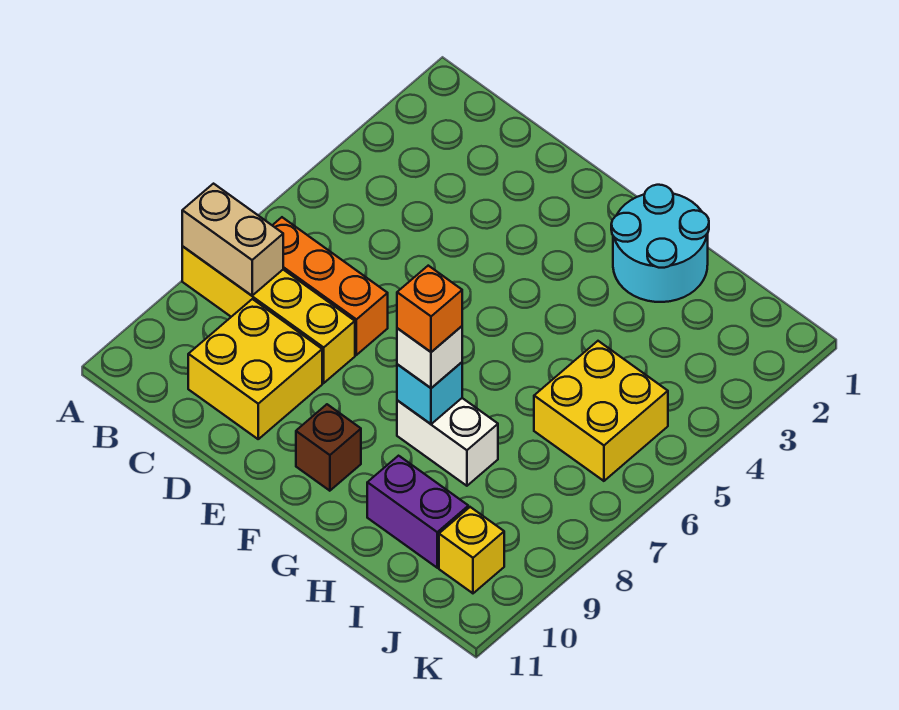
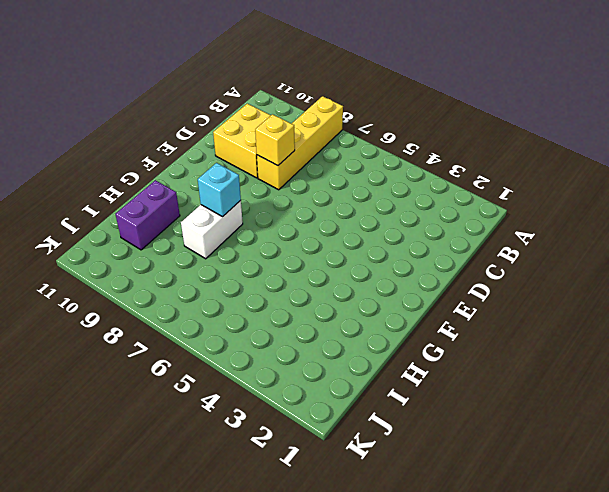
yellow brick D8 level 2 -> yellow brick J10 level 1
none -> orange brick B7:D7 level 1
none -> brown brick F10 level 1
none -> cyan round brick G1:H2 level 1

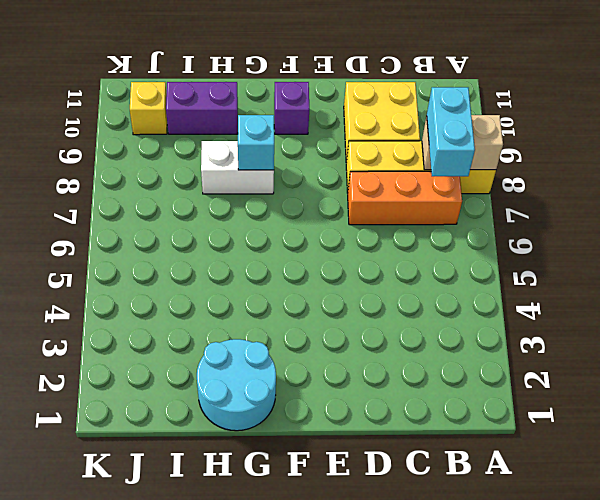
cyan brick B7:B8 level 3 -> none
purple brick F10 level 1 -> brown brick F10 level 1
none -> yellow brick I5:J6 level 1
none -> white brick G8 level 3
none -> orange brick G8 level 4

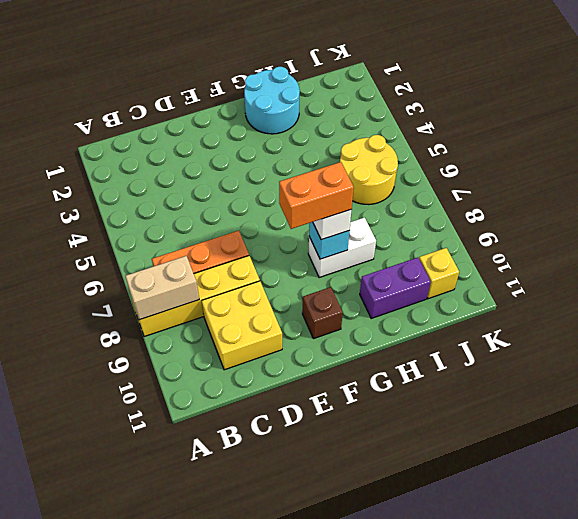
orange brick F8:G8 level 4 -> orange brick G8 level 4
yellow round brick I5:J6 level 1 -> yellow brick I5:J6 level 1

